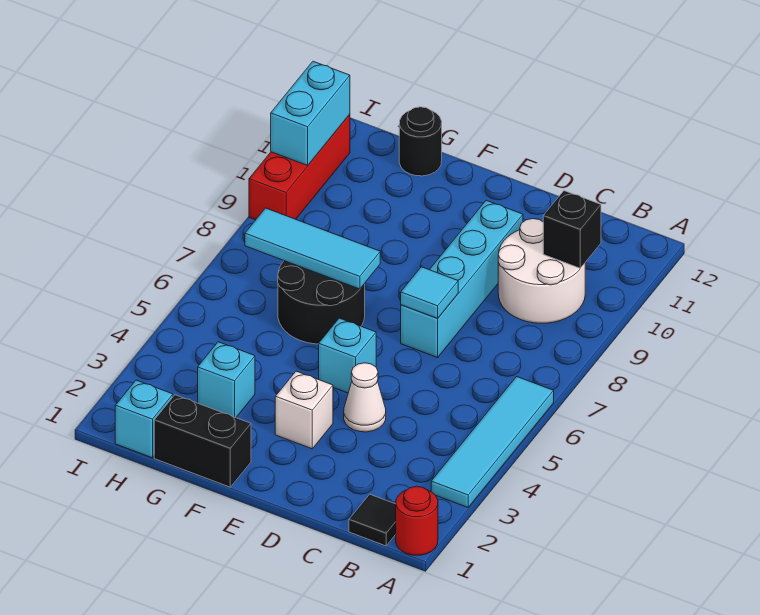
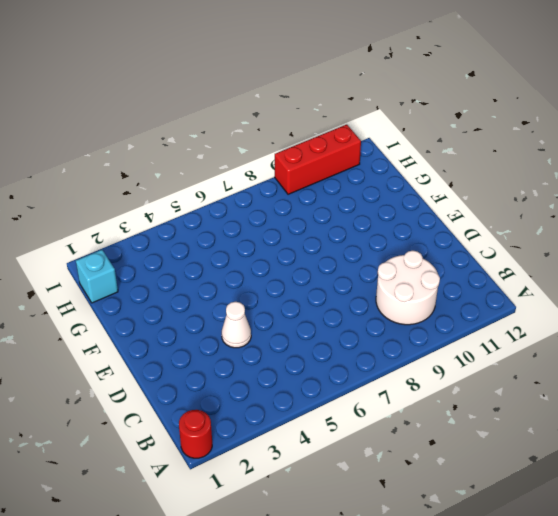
none -> cyan tile A3:A6 level 1
none -> black tile B1 level 1
none -> cyan brick D7:D10 level 1

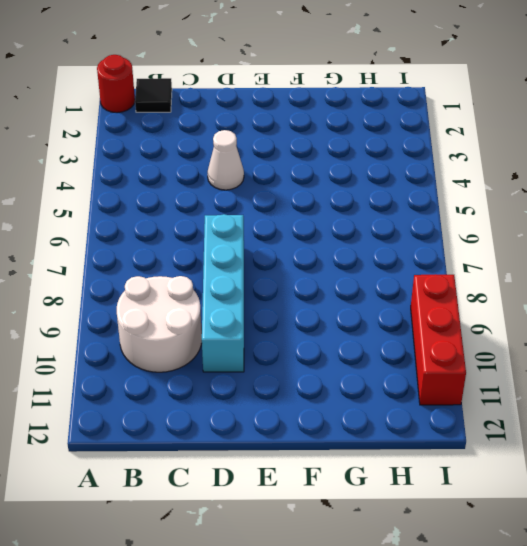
none -> cyan tile A3:A6 level 1
none -> white brick E3 level 1
none -> cyan brick E5 level 1

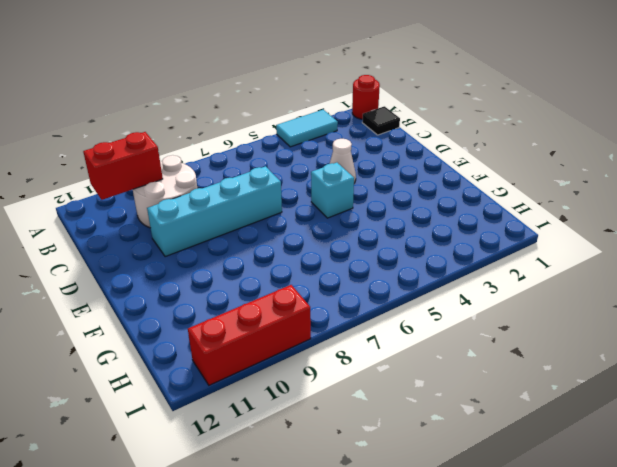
cyan tile A3:A4 level 1 -> cyan tile A3:A6 level 1
red brick B10:B11 level 2 -> black brick B10 level 2
none -> white brick E3 level 1
none -> black brick F1:G1 level 1
none -> black round brick F6:G7 level 1

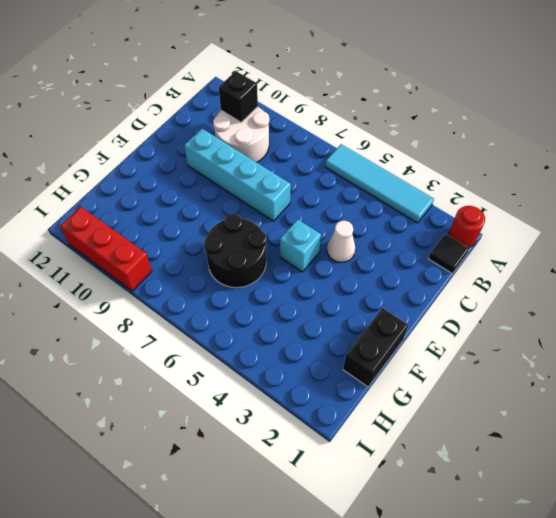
none -> white brick E3 level 1
none -> cyan brick G3 level 1
none -> black round brick G12 level 1

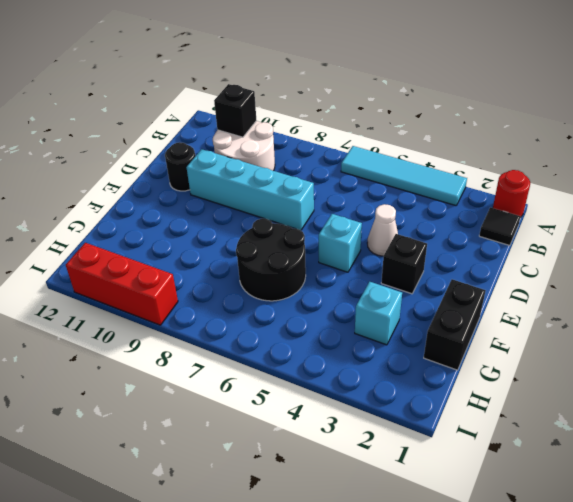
black round brick D11 level 1 -> black round brick G12 level 1
black brick E3 level 1 -> white brick E3 level 1
none -> cyan brick H1 level 1
none -> cyan tile D7 level 2
none -> cyan tile F7:H7 level 2

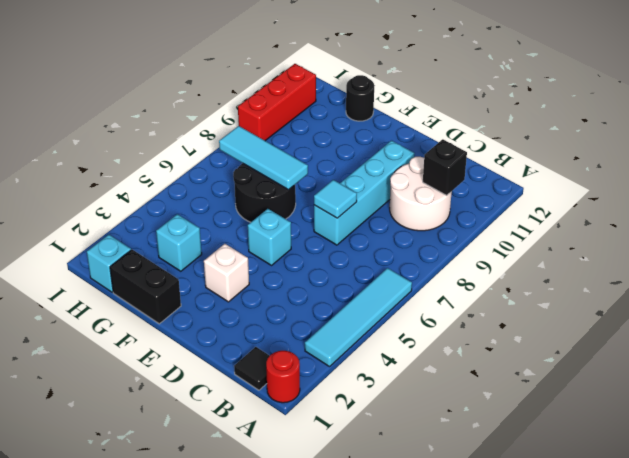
none -> white cone D4 level 1
none -> cyan brick I10:I11 level 2

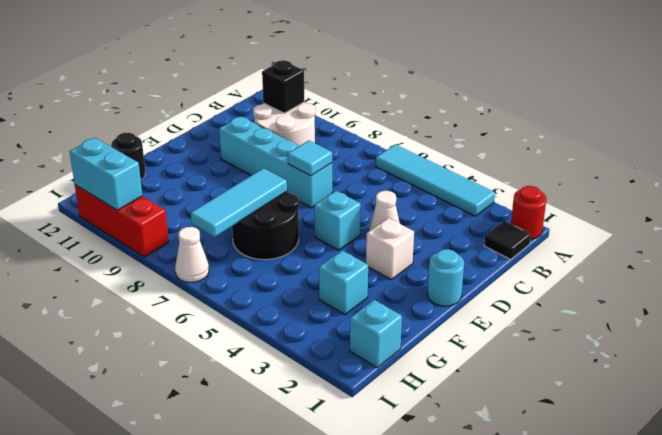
cyan round brick E1 level 1 -> none
white cone I7 level 1 -> none
none -> black brick F1:G1 level 1

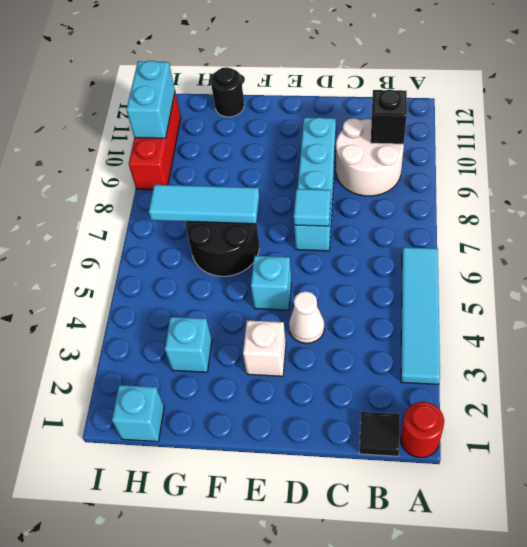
none -> black brick F1:G1 level 1

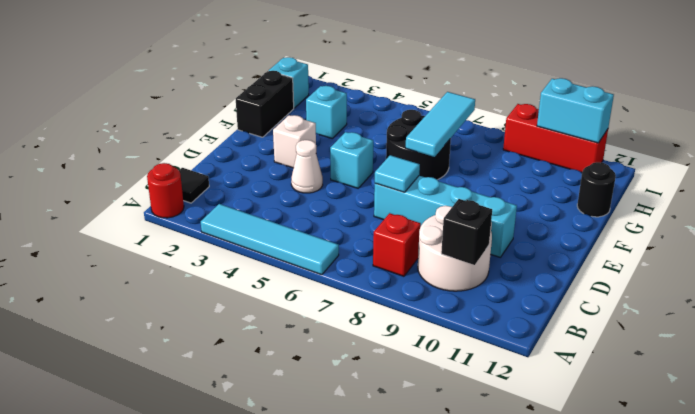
red brick B8 level 1 -> none

